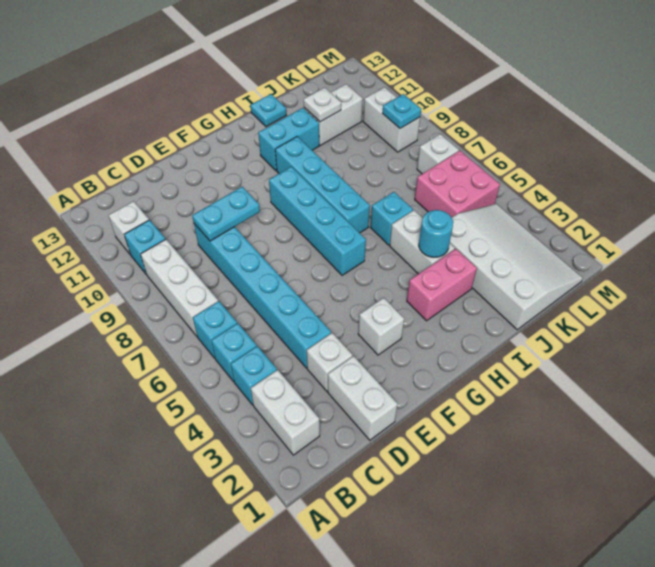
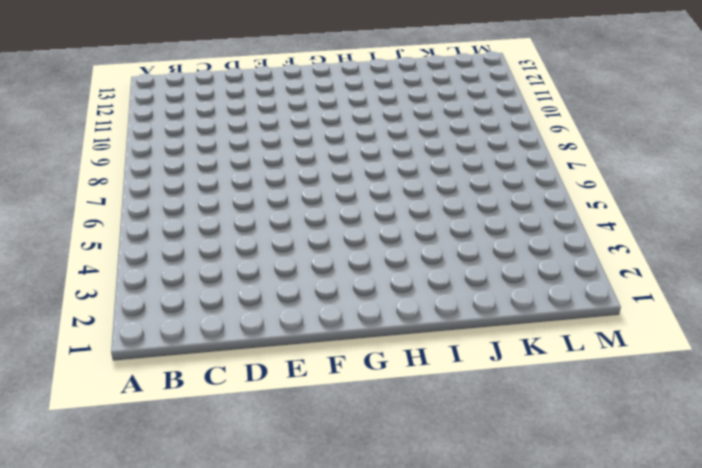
none -> white brick B2:B3 level 1
none -> cyan brick B4 level 1
none -> cyan brick B5 level 1

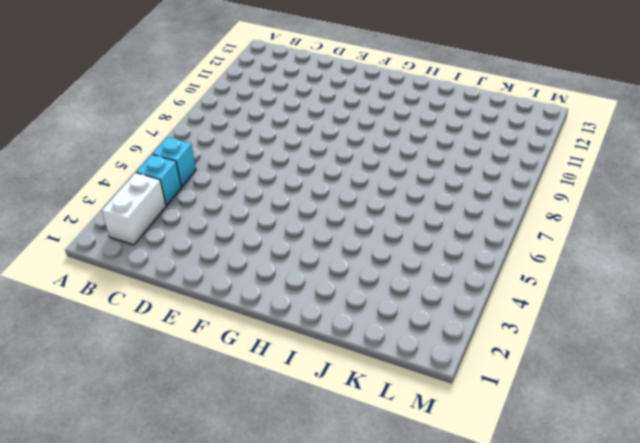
none -> cyan brick B6 level 1
none -> white brick B7:B9 level 1
none -> cyan brick B10 level 1

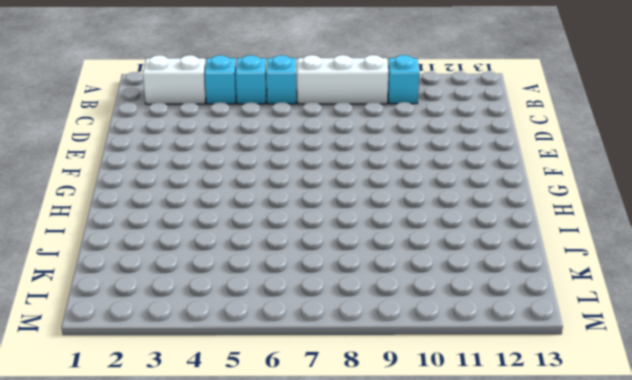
none -> white brick B11 level 1
none -> white brick D1:D2 level 1
none -> white brick D3 level 1

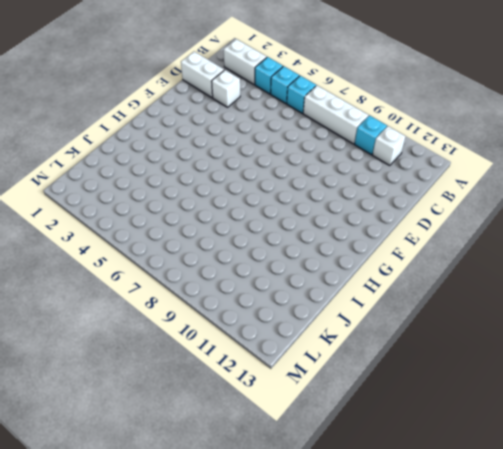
none -> cyan brick D4:D9 level 1
none -> white brick F3 level 1
none -> cyan brick G6:G9 level 1

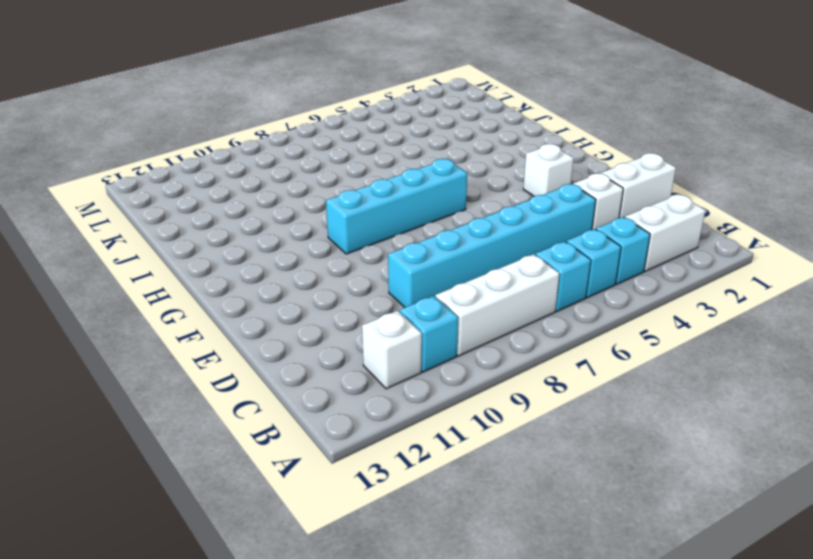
none -> pink brick H3:I3 level 1
none -> cyan brick H7:H10 level 1
none -> cyan brick H11:I11 level 1

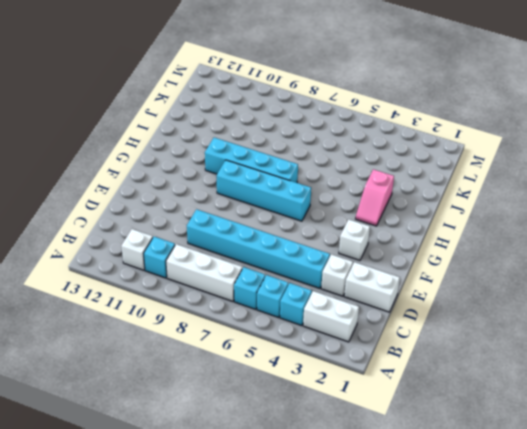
pink slope H3:I3 level 1 top I -> pink brick H3:I3 level 1
none -> cyan brick H11:I11 level 1
none -> white brick I4:I5 level 1
none -> cyan brick I6 level 1

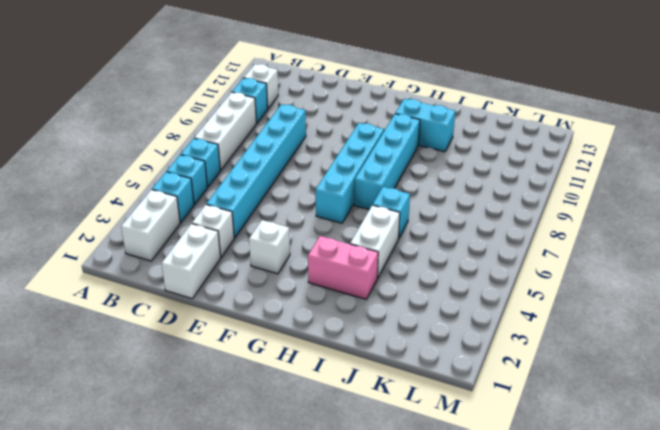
none -> cyan plate I13 level 1
none -> white slope J1:L4 level 1 top J
none -> white brick J11:K11 level 1

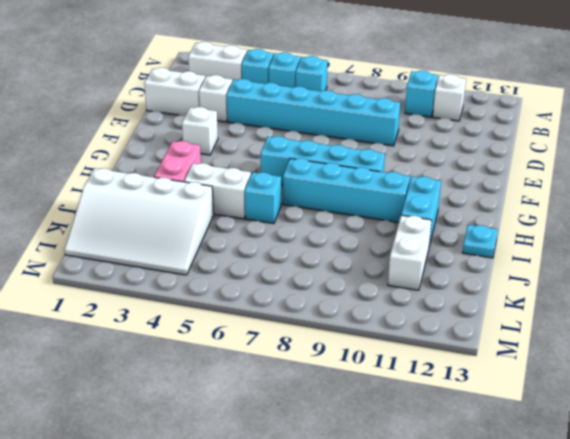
none -> white brick B7:B9 level 1
none -> pink brick K5:L6 level 1
none -> white brick L7 level 1

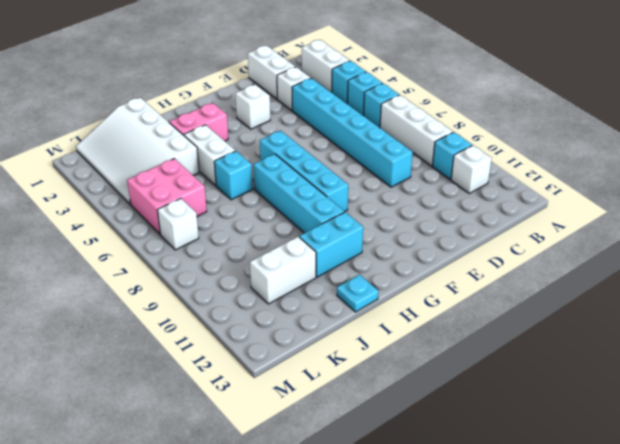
none -> white brick L9:L10 level 1
none -> cyan plate D9:E9 level 2
none -> cyan round brick I4 level 2

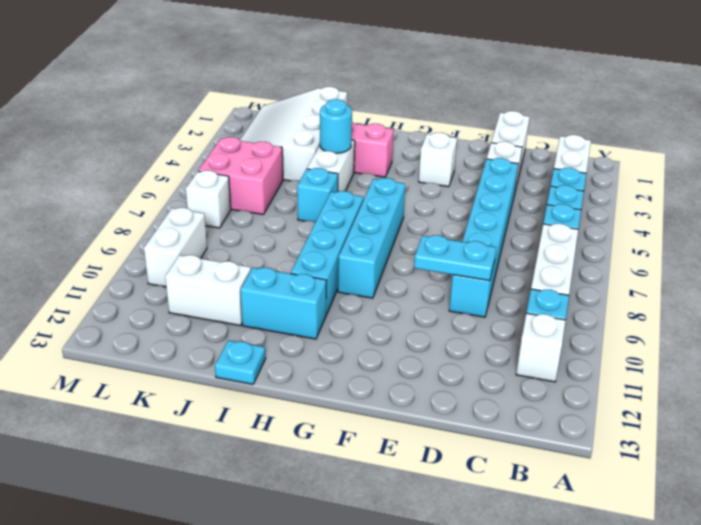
none -> white plate J11 level 2
none -> cyan plate L9 level 2

